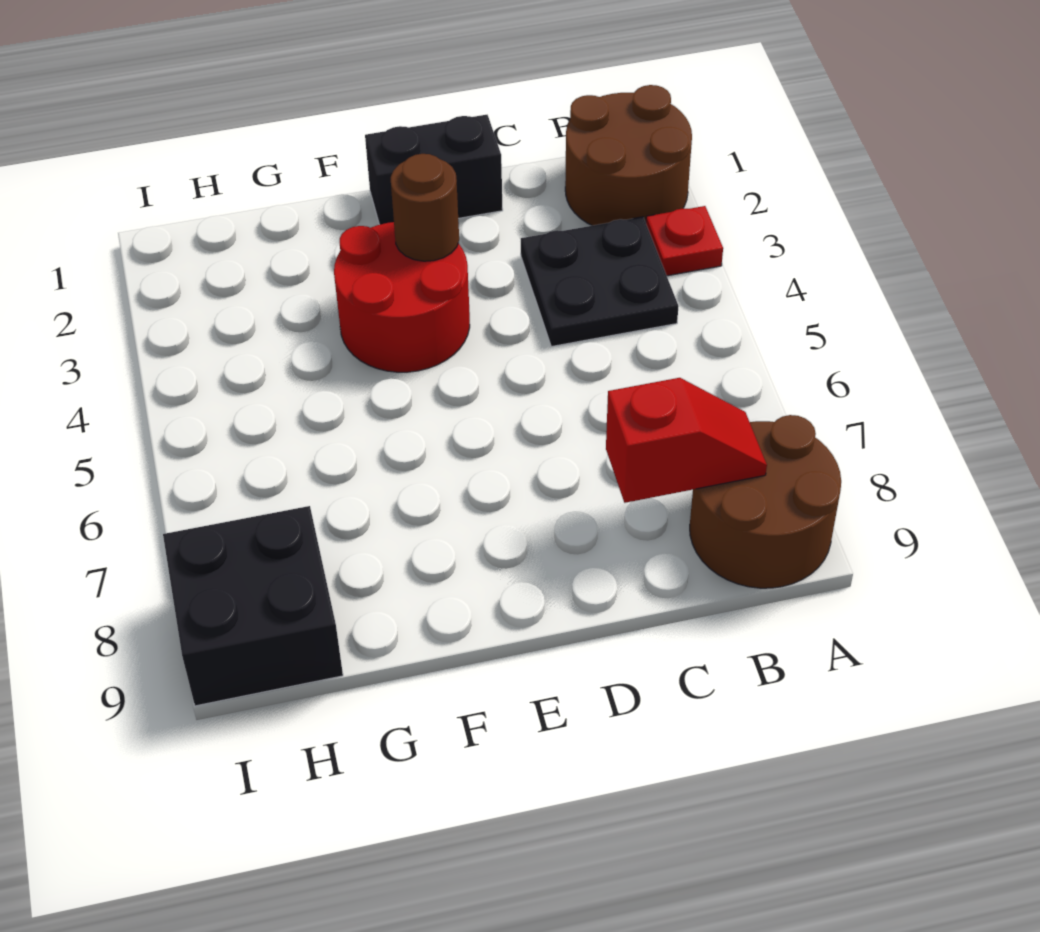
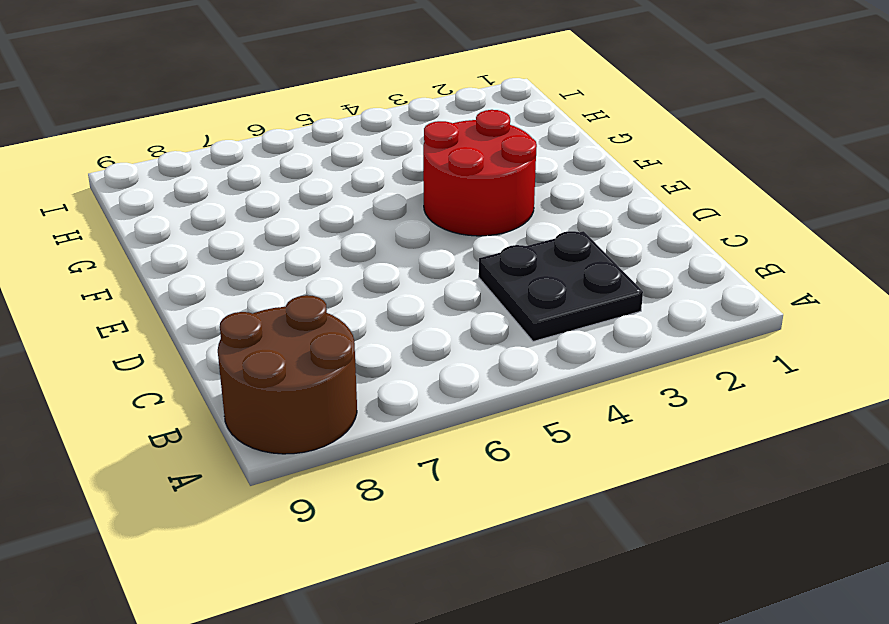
none -> brown round brick A1:B2 level 1
none -> red plate A3 level 1

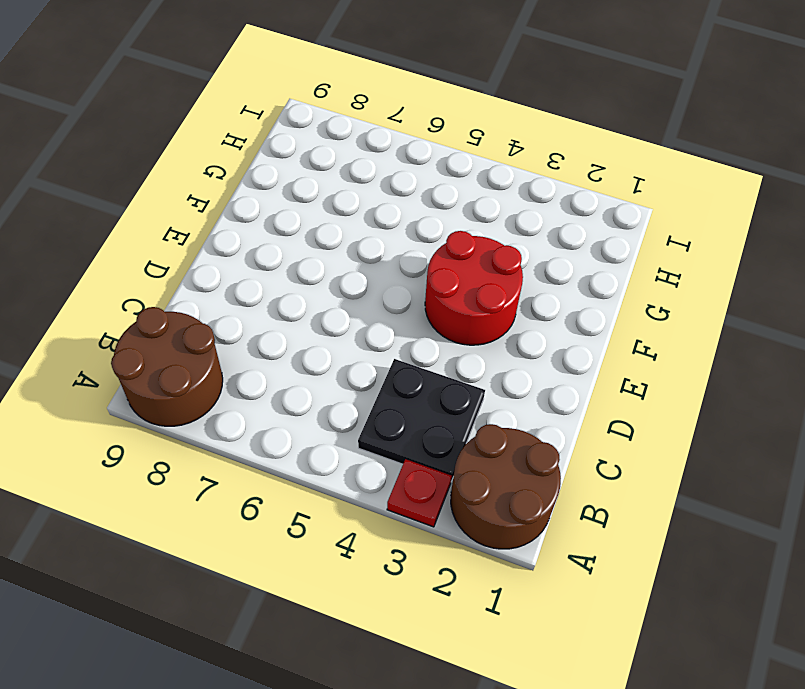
none -> black brick D1:E1 level 1
none -> black brick H8:I9 level 1

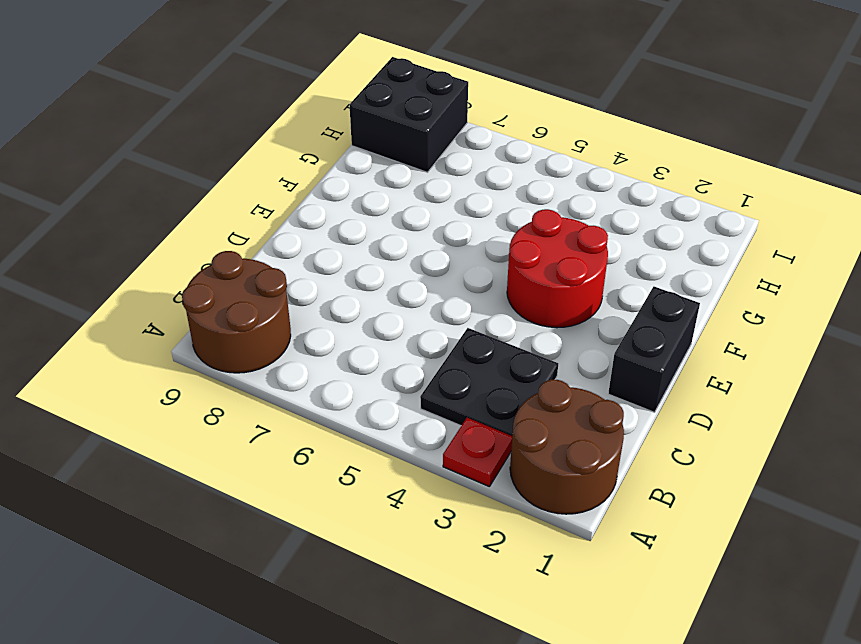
none -> red slope B8:C8 level 2 top C
none -> brown round brick E3 level 2

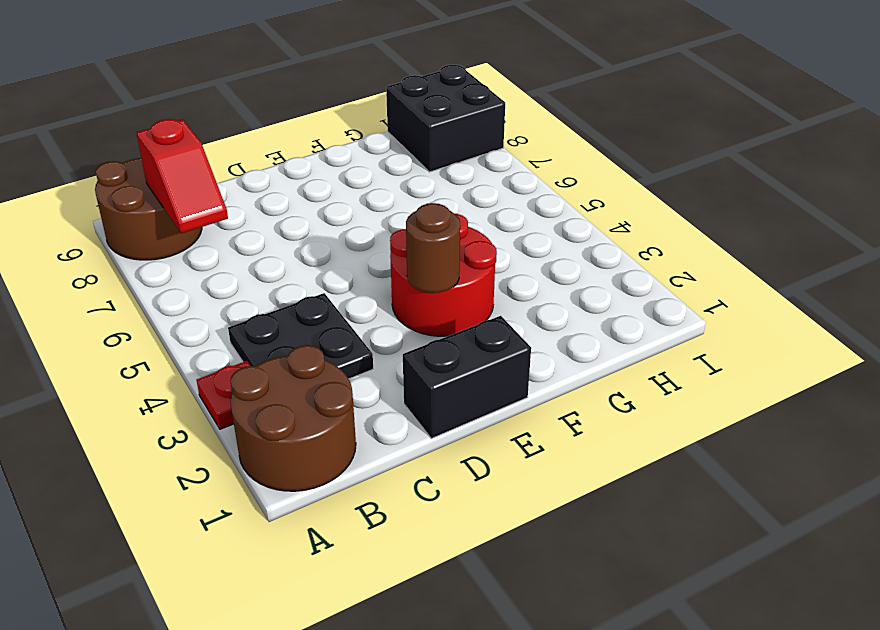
red slope B7:B8 level 2 top 8 -> red slope B8:C8 level 2 top C

